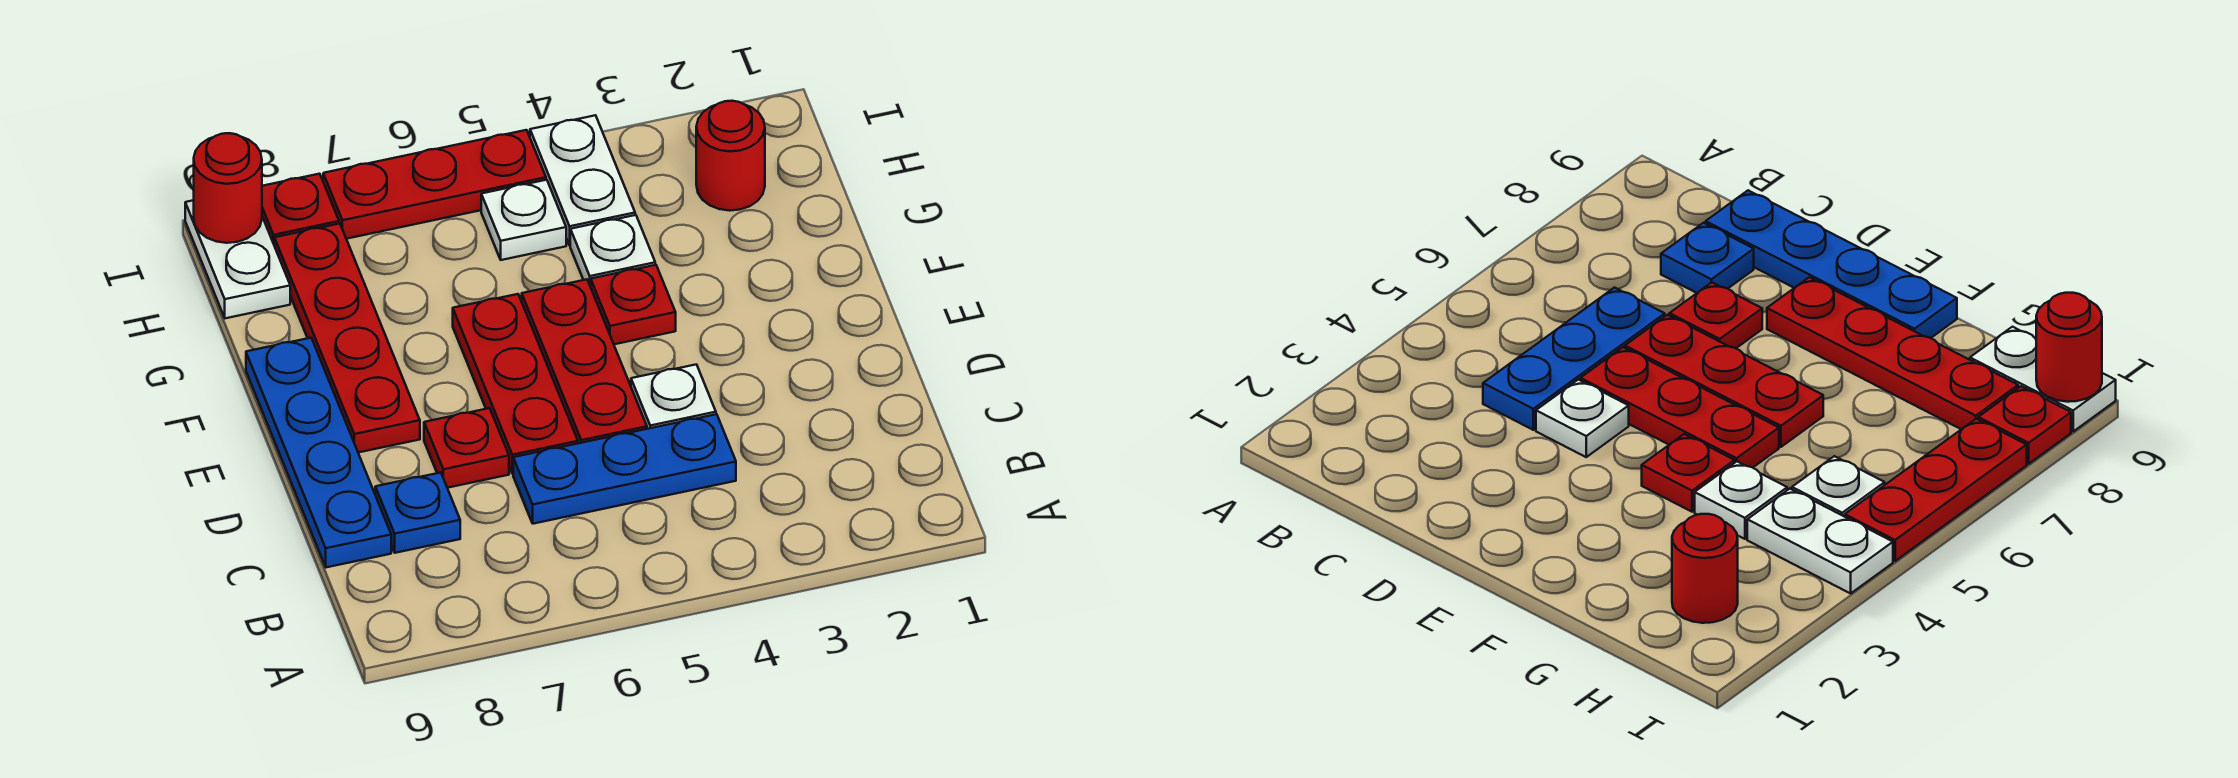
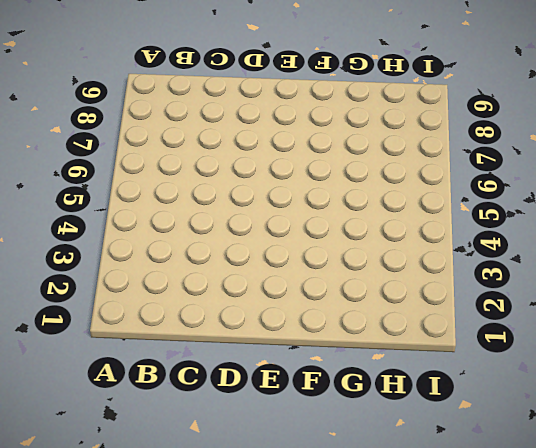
none -> blue plate C4:C6 level 1
none -> blue plate C8 level 1
none -> blue plate C9:F9 level 1

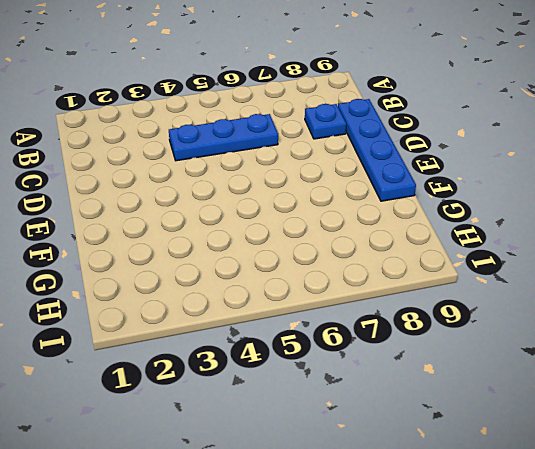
none -> white plate D4 level 1
none -> red plate D5:F5 level 1
none -> red plate D6:F6 level 1

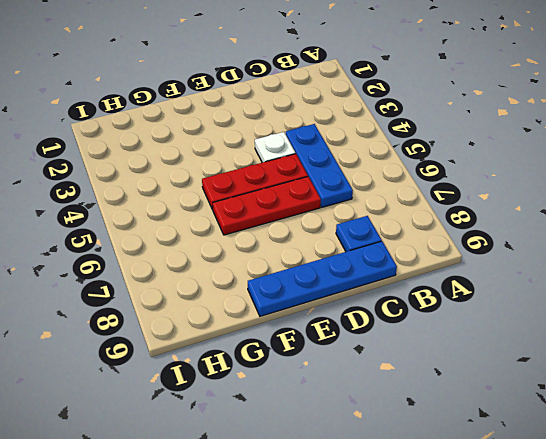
none -> red plate D7 level 1
none -> red plate E8:H8 level 1
none -> red plate F4 level 1

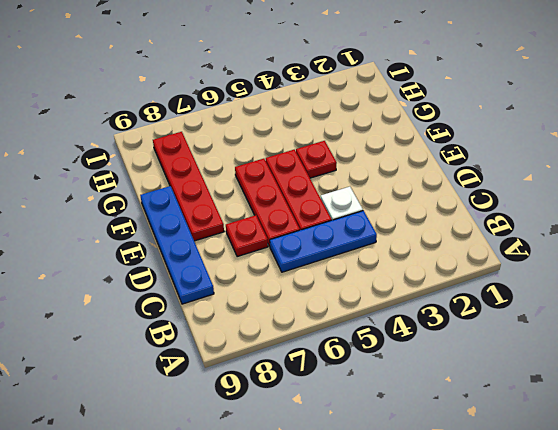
none -> blue plate C8 level 1
none -> white plate G4 level 1
none -> red round brick H2 level 1

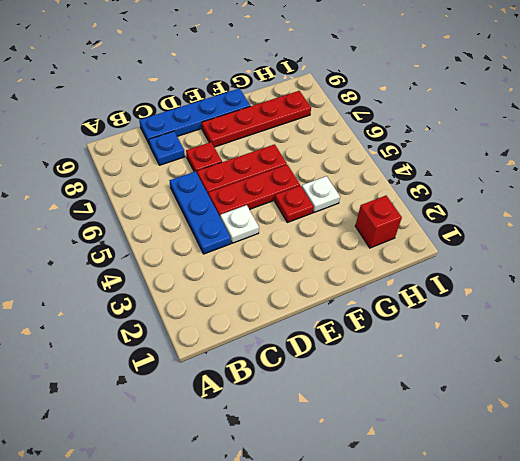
red brick H2 level 1 -> red round brick H2 level 1
none -> white plate H4:I4 level 1
none -> white plate H5 level 1
none -> white plate H9:I9 level 1

